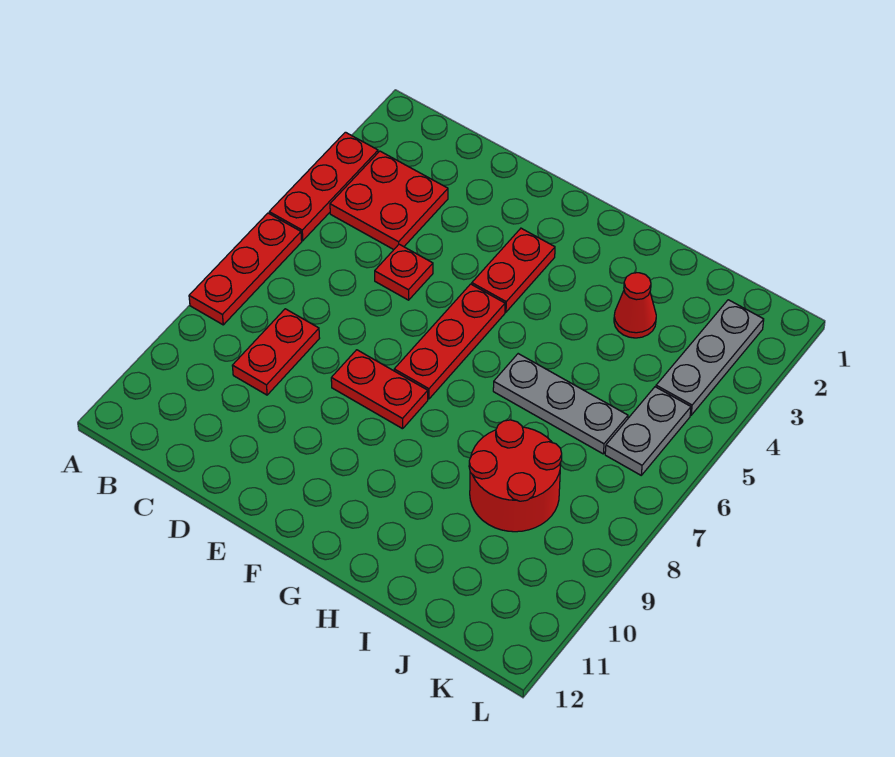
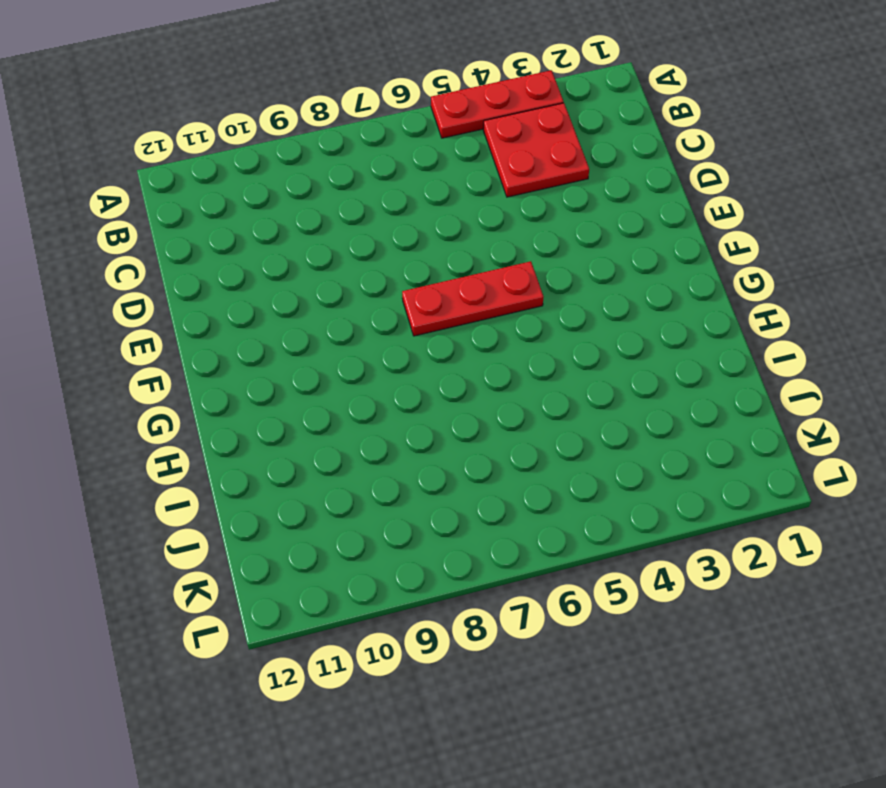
none -> red plate A6:A8 level 1
none -> red plate C8:C9 level 1
none -> red plate D5 level 1

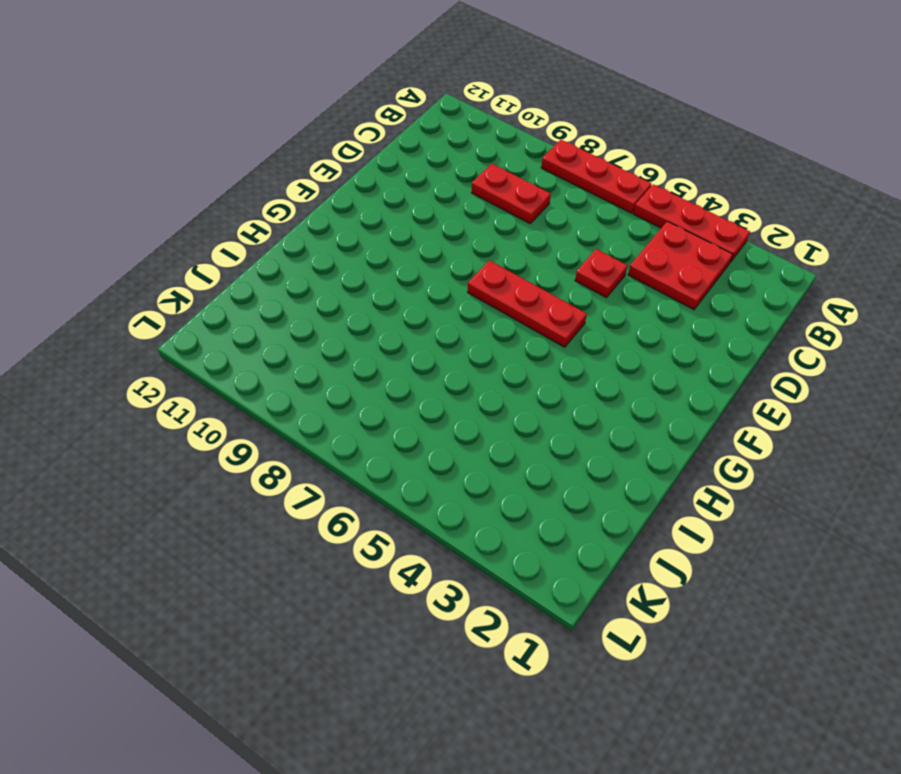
none -> red plate E8:F8 level 1
none -> red plate F3:F4 level 1
none -> grey plate H6:J6 level 1

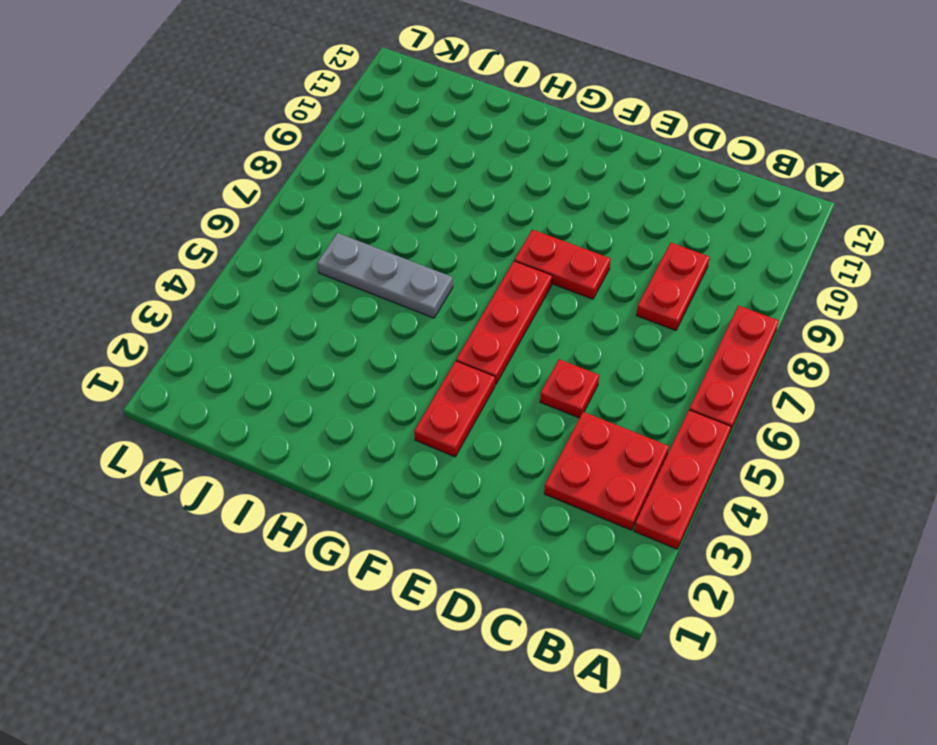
none -> red cone I3 level 1
none -> red round brick I8:J9 level 1
none -> grey plate K2:K4 level 1

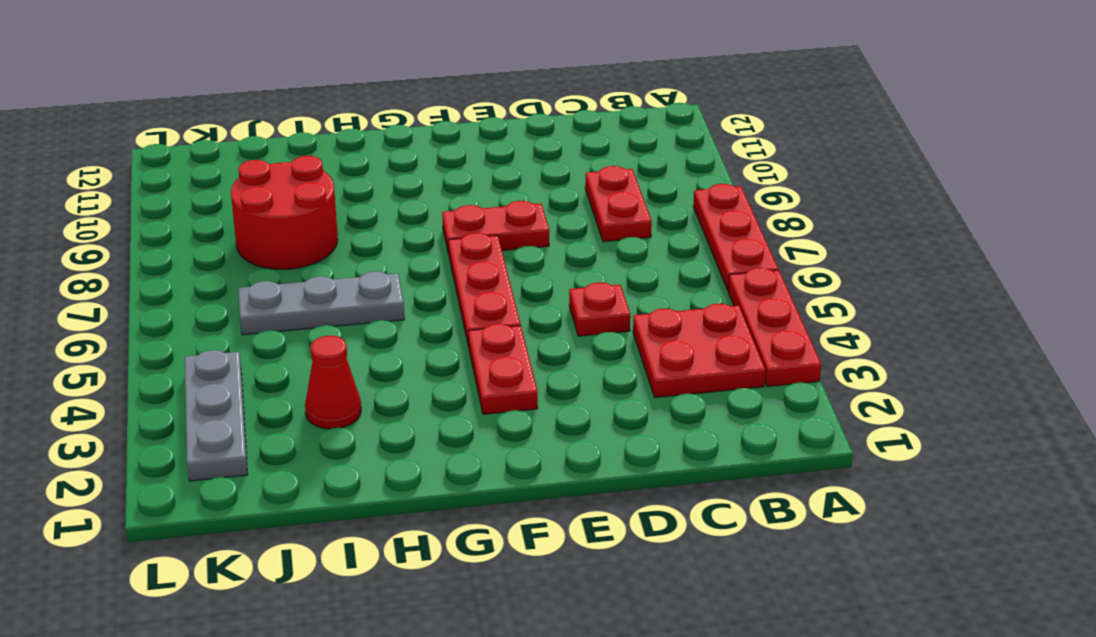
none -> grey plate K5:K6 level 1

